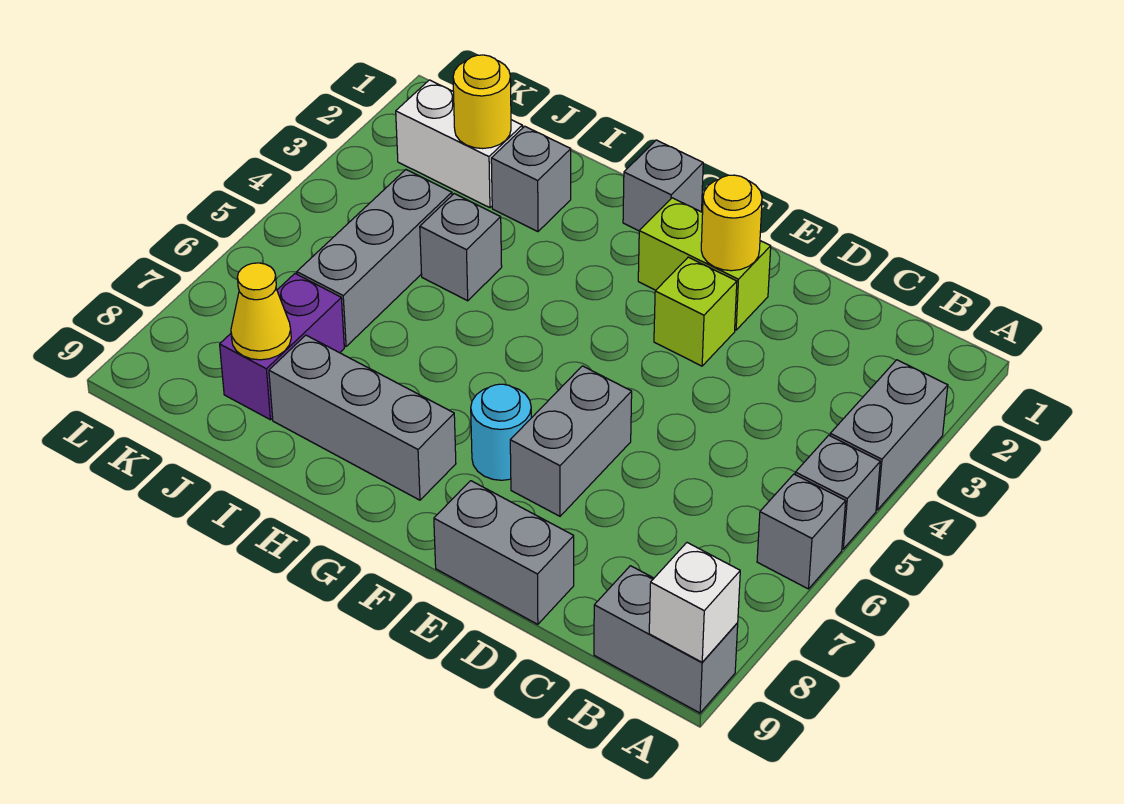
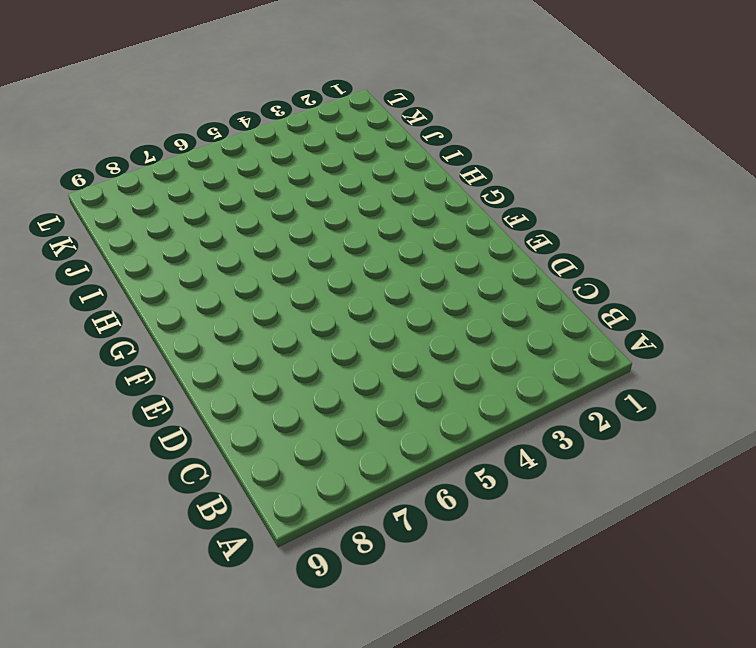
none -> grey brick A3:A4 level 1
none -> grey brick A5 level 1
none -> grey brick A6 level 1

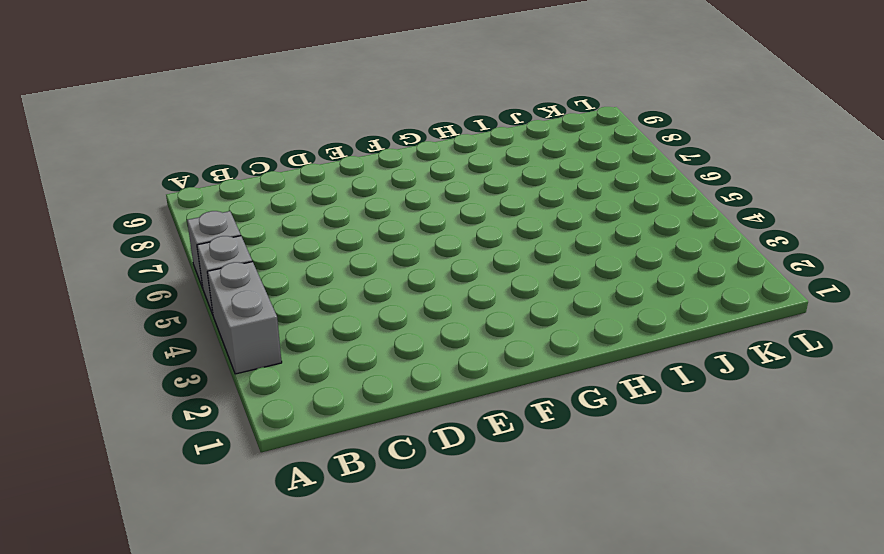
none -> grey brick A9:B9 level 1
none -> grey brick D9:E9 level 1
none -> lime brick E2:F2 level 1

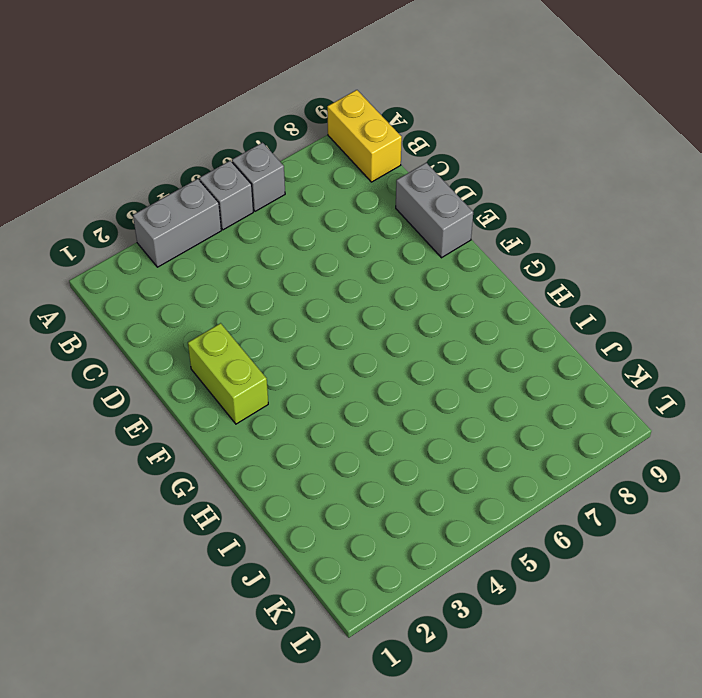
yellow brick A9:B9 level 1 -> grey brick A9:B9 level 1
none -> lime brick E3 level 1
none -> grey brick E6:E7 level 1
none -> cyan round brick F7 level 1

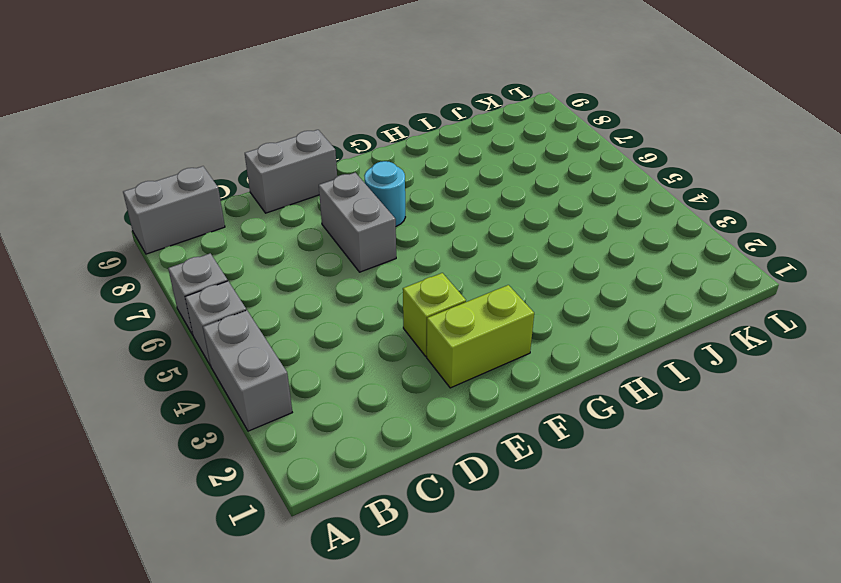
none -> grey brick G1 level 1
none -> grey brick G8:I8 level 1
none -> grey brick I2 level 1

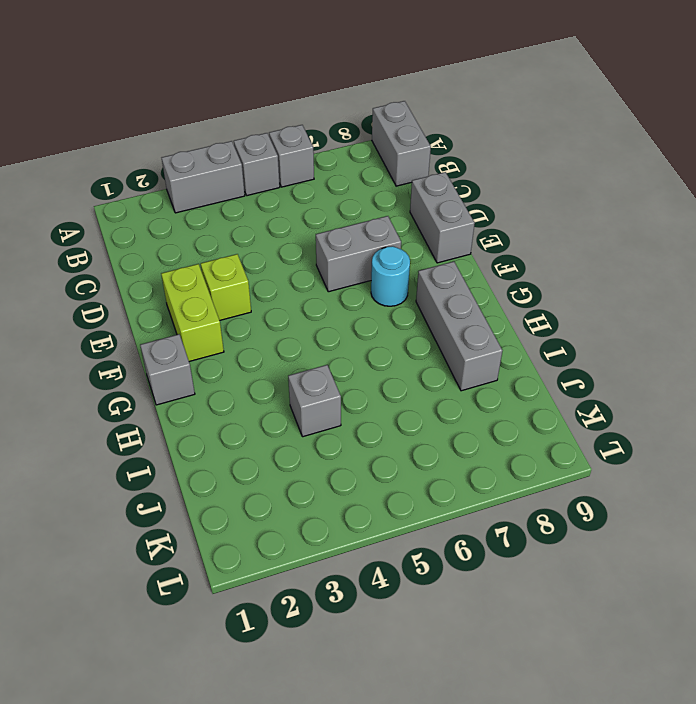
none -> grey brick I2 level 1
none -> white brick J2:K2 level 1
none -> grey brick J4:J6 level 1

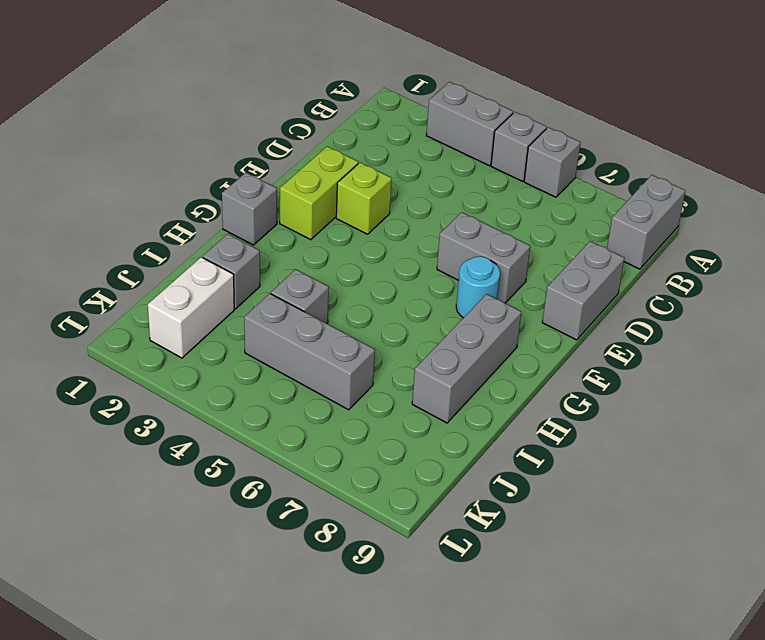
none -> purple brick J7:J8 level 1
none -> white brick A9 level 2
none -> yellow round brick E2 level 2

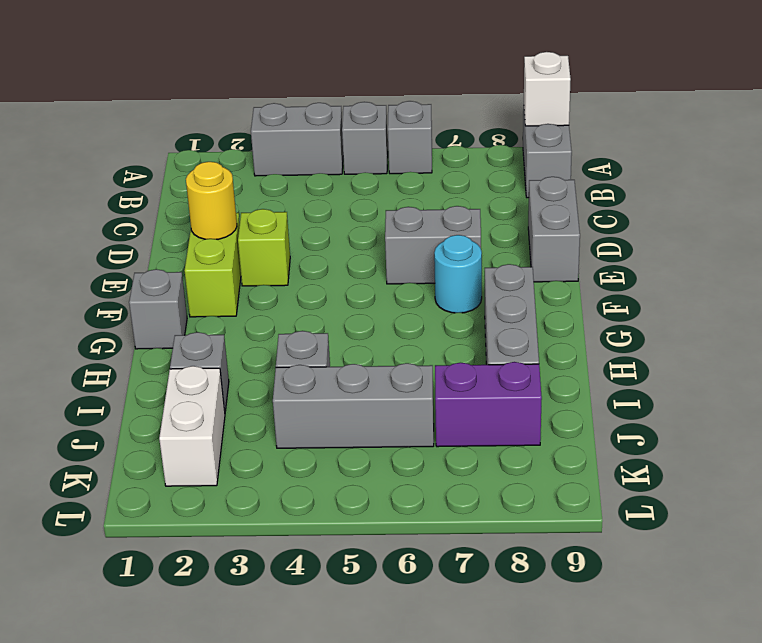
none -> yellow round brick J2 level 2
none -> yellow cone J8 level 2

